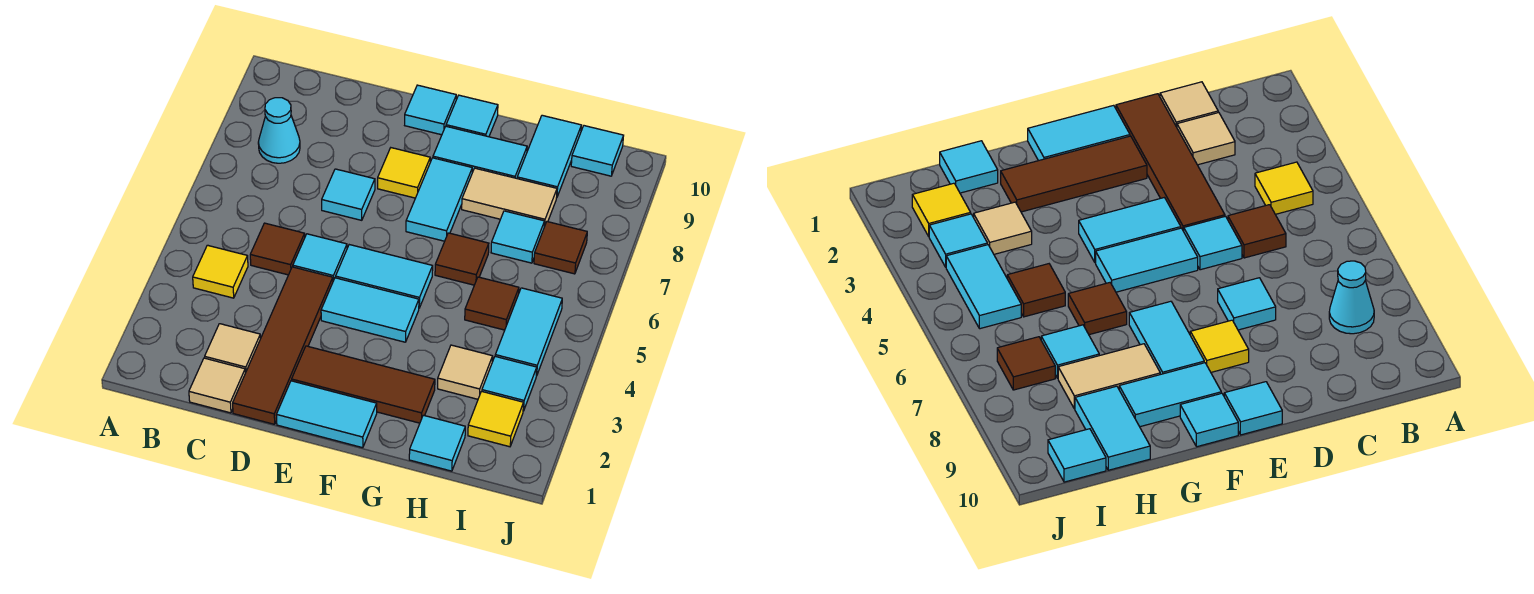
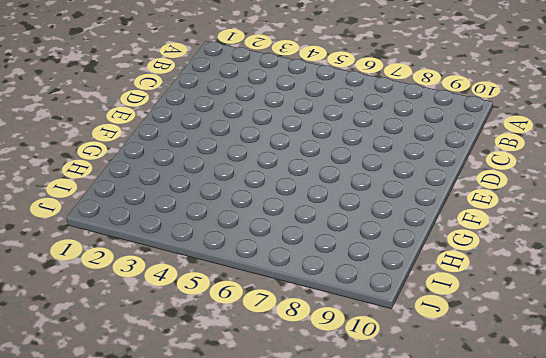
none -> yellow tile B4 level 1
none -> cyan cone B8 level 1
none -> tan tile C1 level 1

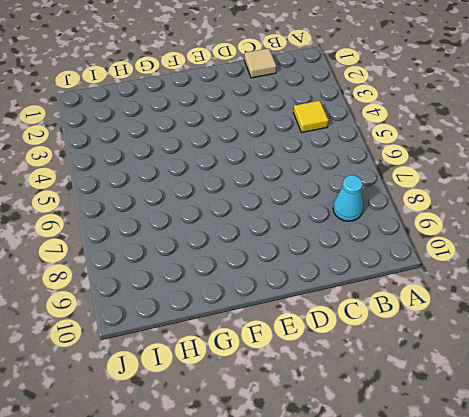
none -> tan tile C2 level 1
none -> brown tile C5 level 1
none -> brown tile D1:D4 level 1

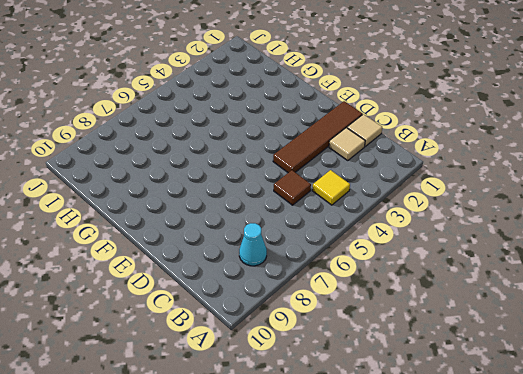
none -> cyan tile D5 level 1
none -> cyan tile D7 level 1
none -> cyan tile E1:F1 level 1

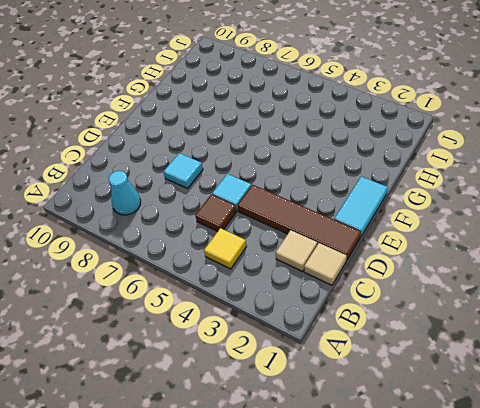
none -> brown tile E2:G2 level 1
none -> cyan tile E4:F4 level 1
none -> cyan tile E5:F5 level 1

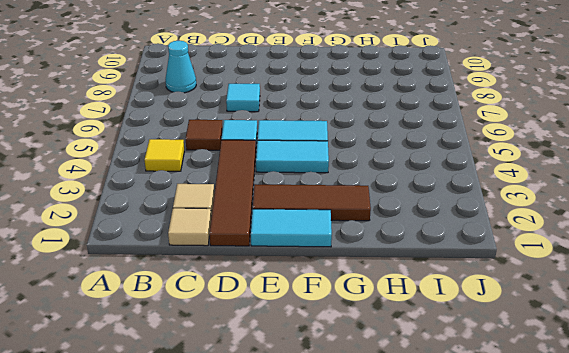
none -> yellow tile E8 level 1
none -> cyan tile E10 level 1
none -> cyan tile F7:F8 level 1

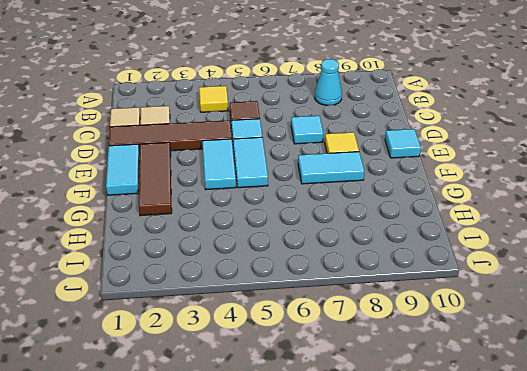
none -> cyan tile F9:G9 level 1
none -> cyan tile F10 level 1
none -> brown tile G6 level 1

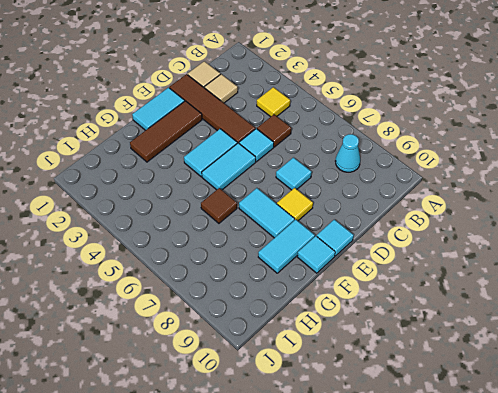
none -> tan tile G8:H8 level 1
none -> cyan tile H1 level 1
none -> tan tile H3 level 1

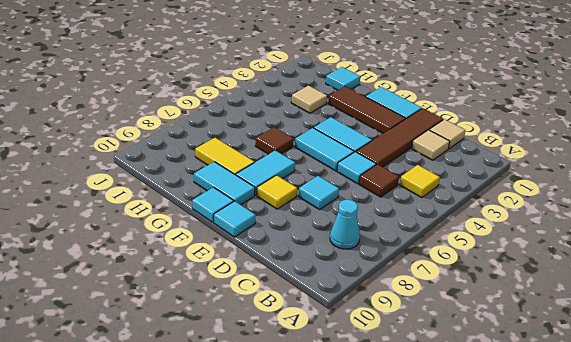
yellow tile G8:H8 level 1 -> tan tile G8:H8 level 1
none -> brown tile H5 level 1
none -> cyan tile H7 level 1
none -> cyan tile H9:H10 level 1

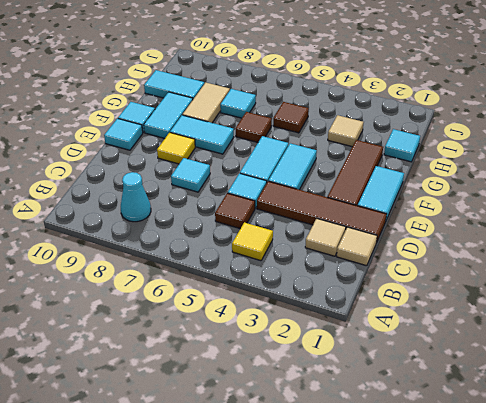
none -> yellow tile I2 level 1
none -> cyan tile I3 level 1
none -> cyan tile I4:I5 level 1

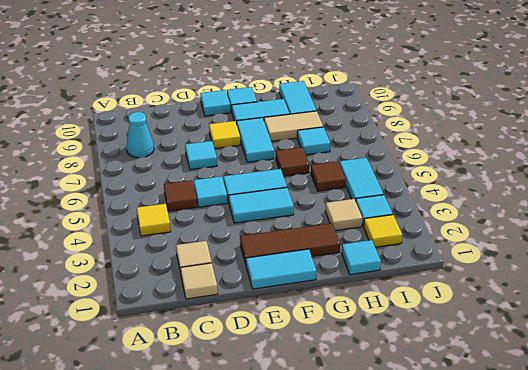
none -> brown tile D1:D4 level 1
none -> brown tile I7 level 1
none -> cyan tile I10 level 1

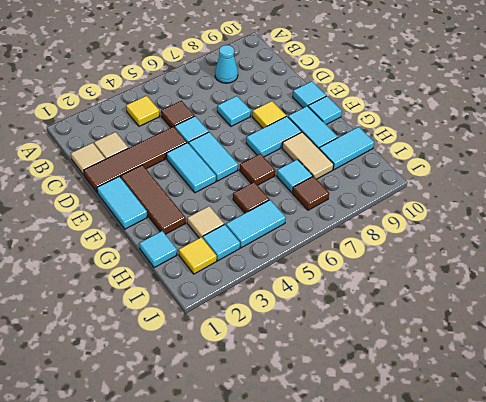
none -> cyan tile I10 level 1

